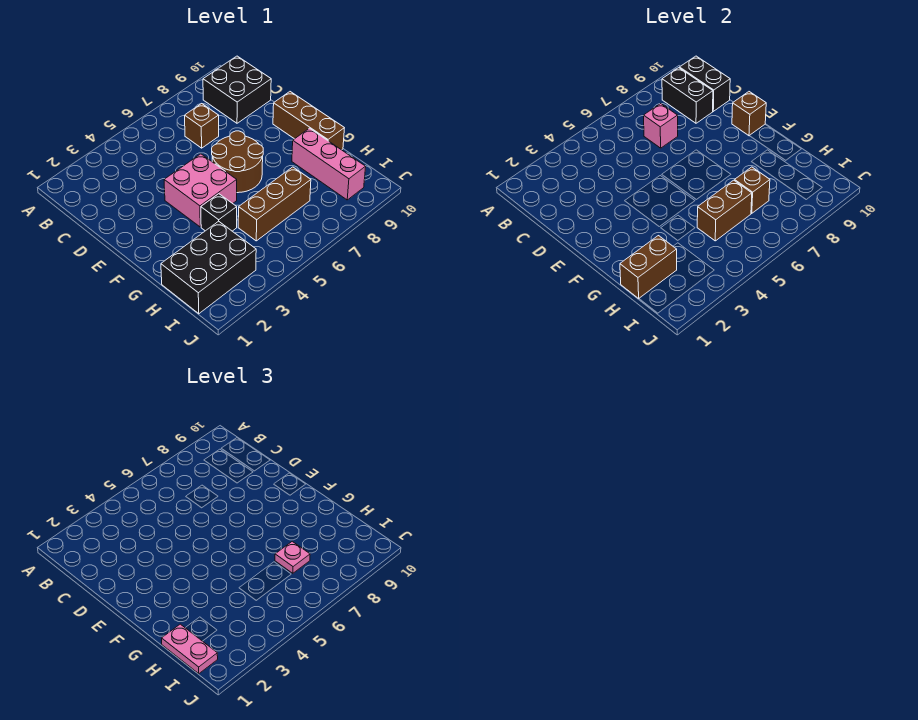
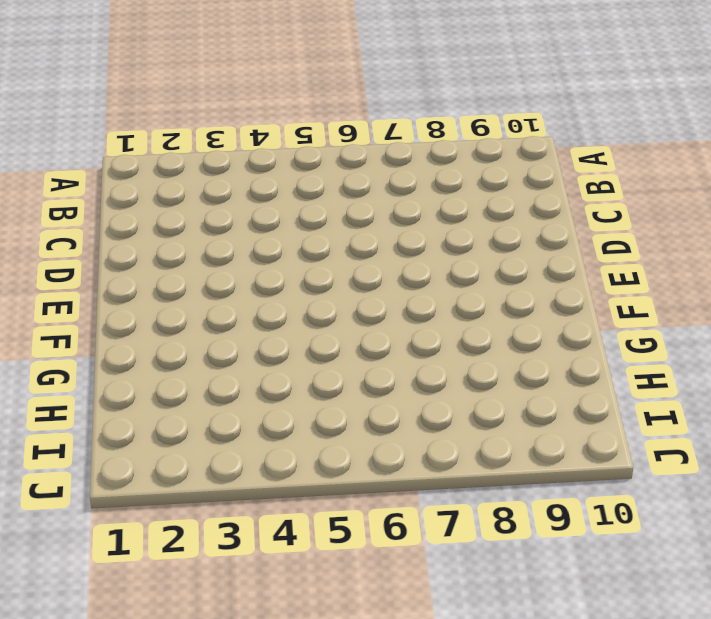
none -> black brick B9:C10 level 1
none -> brown brick C7 level 1
none -> pink brick E4:F5 level 1

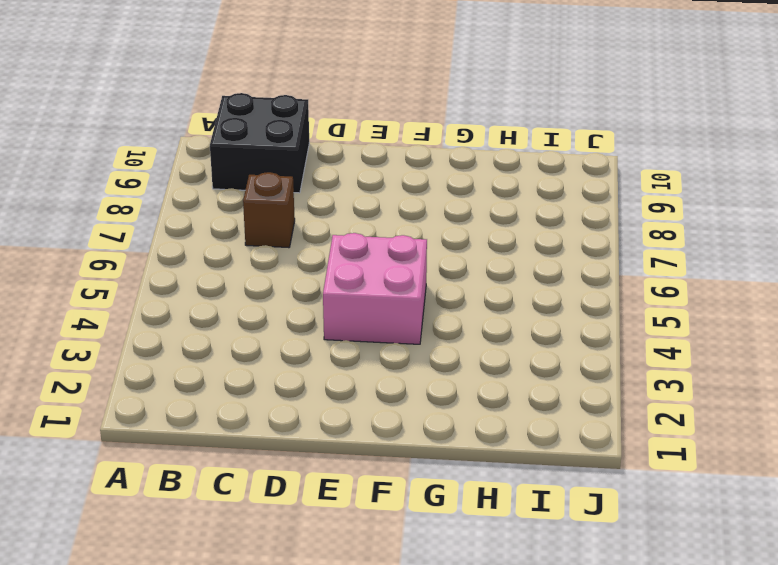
none -> brown round brick E6:F7 level 1
none -> brown brick E10:G10 level 1
none -> black brick G4 level 1

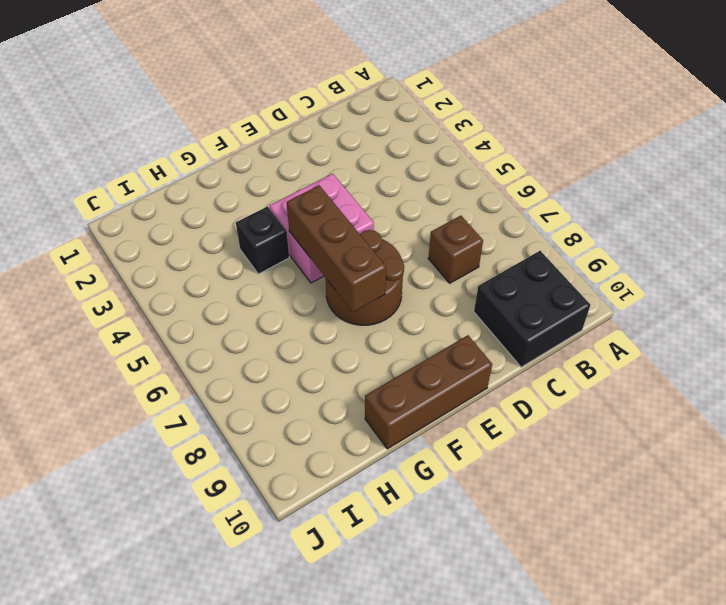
brown brick F5:F7 level 2 -> brown brick H5:H7 level 1
none -> pink brick G9:I9 level 1
none -> black brick H1:I3 level 1
none -> black brick B9:C9 level 2

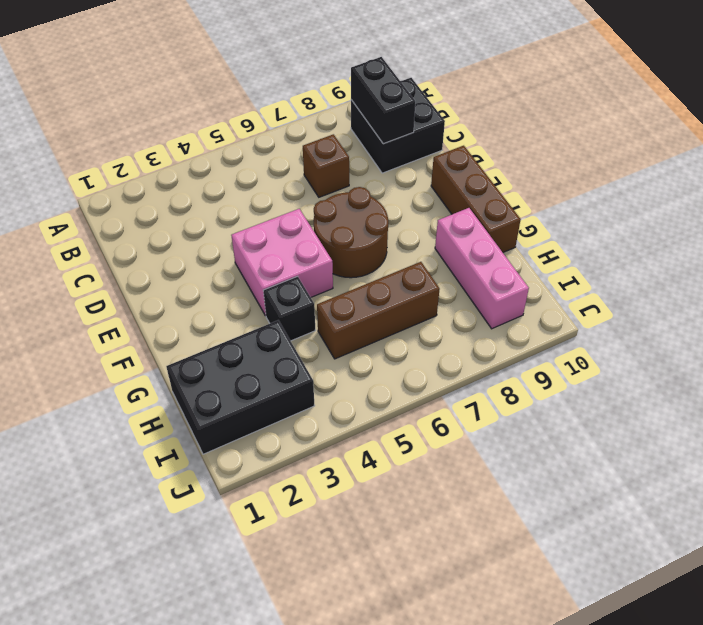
none -> black brick B10:C10 level 2
none -> pink brick C7 level 2
none -> brown brick E10 level 2

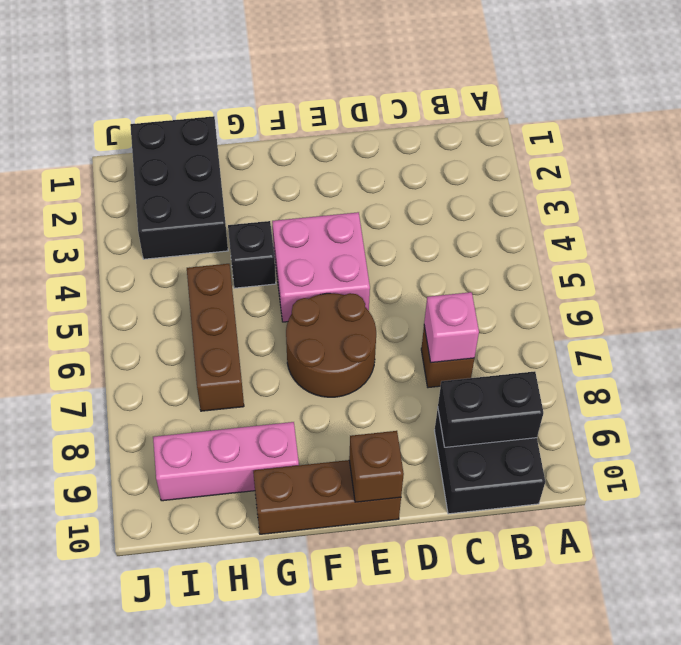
none -> black brick B10:C10 level 2
none -> brown brick H1:H2 level 2
none -> brown brick H5:H6 level 2

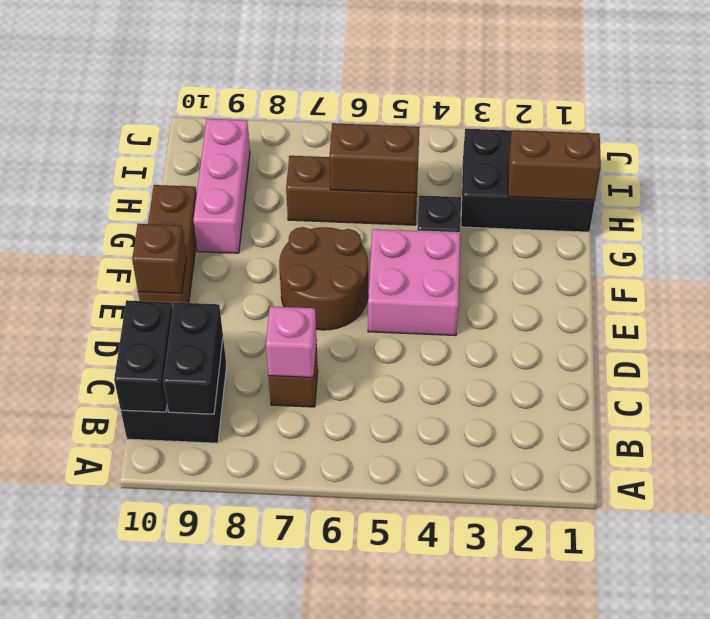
none -> brown brick H7 level 2
none -> pink plate H1:I1 level 3
none -> pink plate H7 level 3

